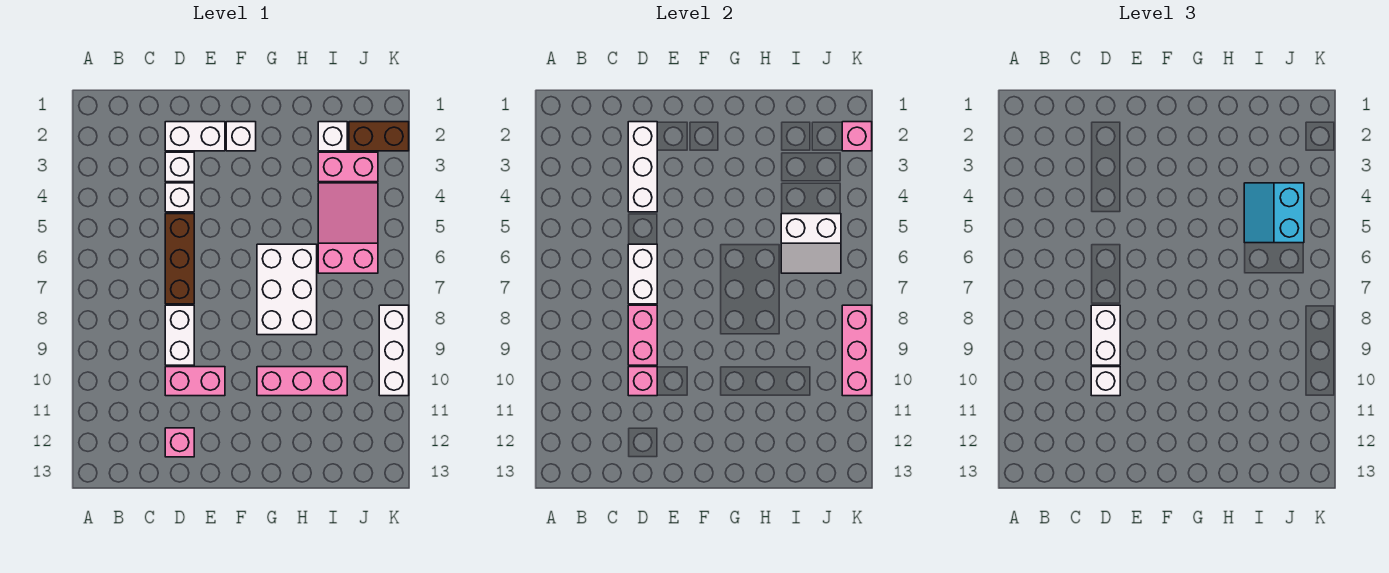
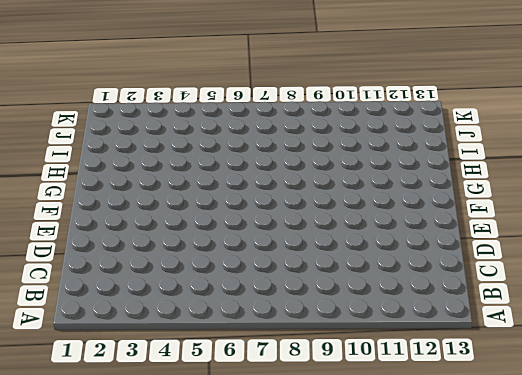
none -> white brick D2:E2 level 1
none -> white brick D3 level 1
none -> white brick D4 level 1

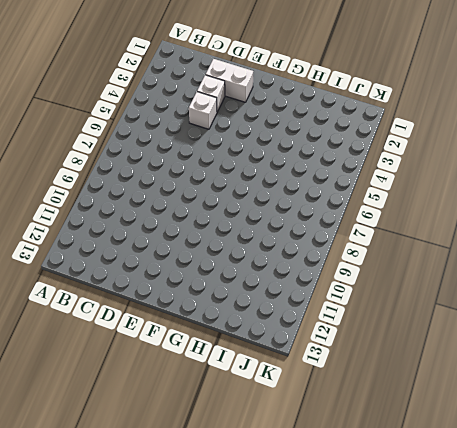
none -> brown brick D5:D7 level 1
none -> white brick D8:D9 level 1
none -> pink brick D10:E10 level 1

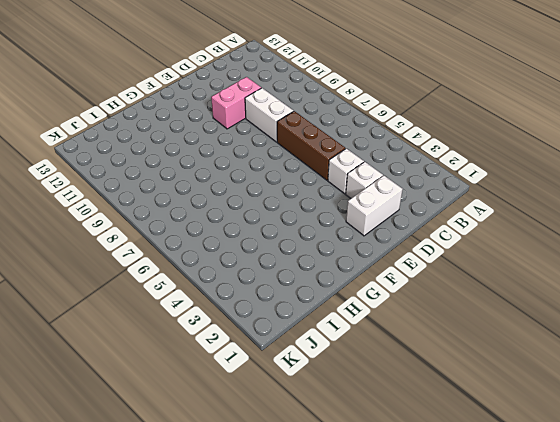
none -> pink brick D12 level 1
none -> white brick F2 level 1
none -> white brick G6:H8 level 1

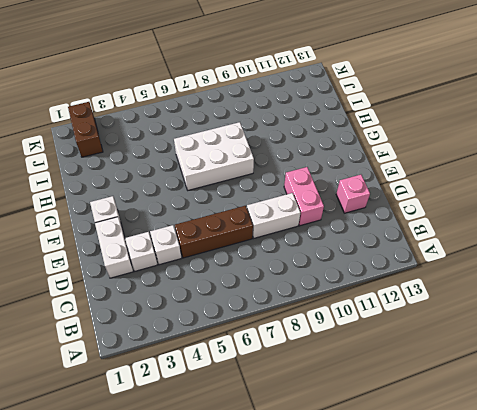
none -> pink brick G10:I10 level 1
none -> white brick I2 level 1
none -> pink brick I3:J3 level 1

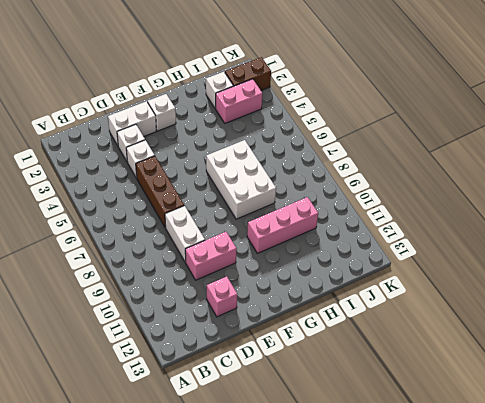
none -> pink slope I4:J6 level 1 top 6
none -> white brick K8:K10 level 1
none -> white brick D2:D4 level 2

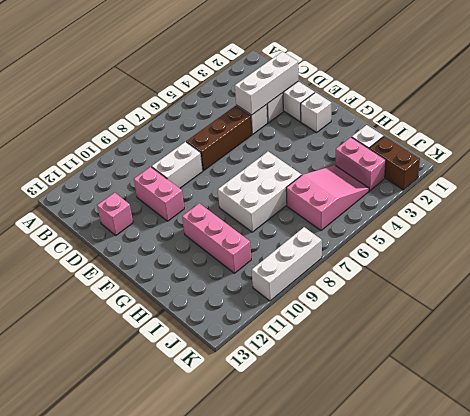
none -> white brick D6:D7 level 2
none -> pink brick D8:D9 level 2
none -> pink brick D10 level 2

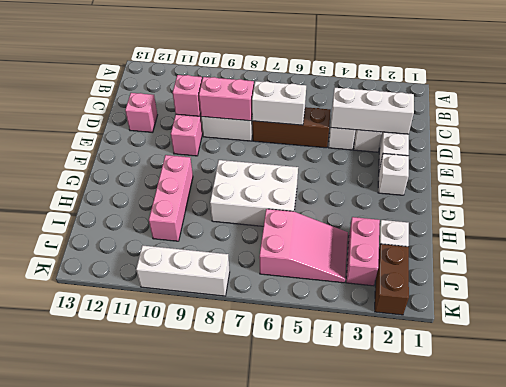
none -> white slope I5:J6 level 2 top 5
none -> pink brick K2 level 2
none -> pink brick K8:K10 level 2

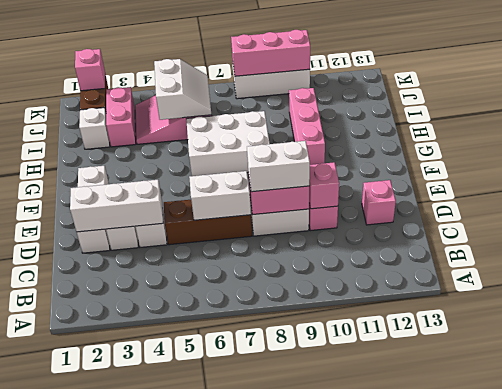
none -> white brick D10 level 3
none -> cyan slope I4:J5 level 3 top J

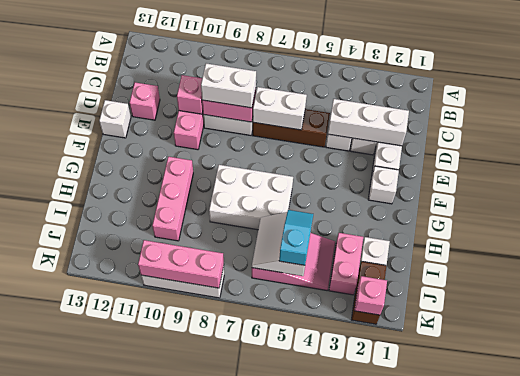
white brick E13 level 1 -> white brick D10 level 3
cyan slope I5:J5 level 3 top J -> cyan slope I4:J5 level 3 top J

